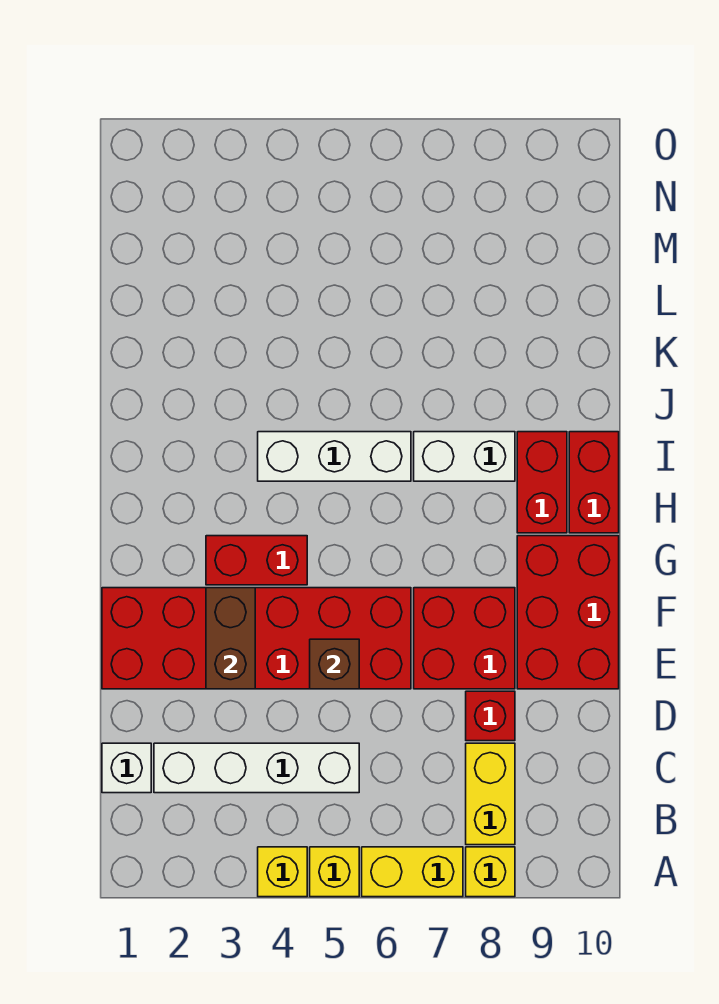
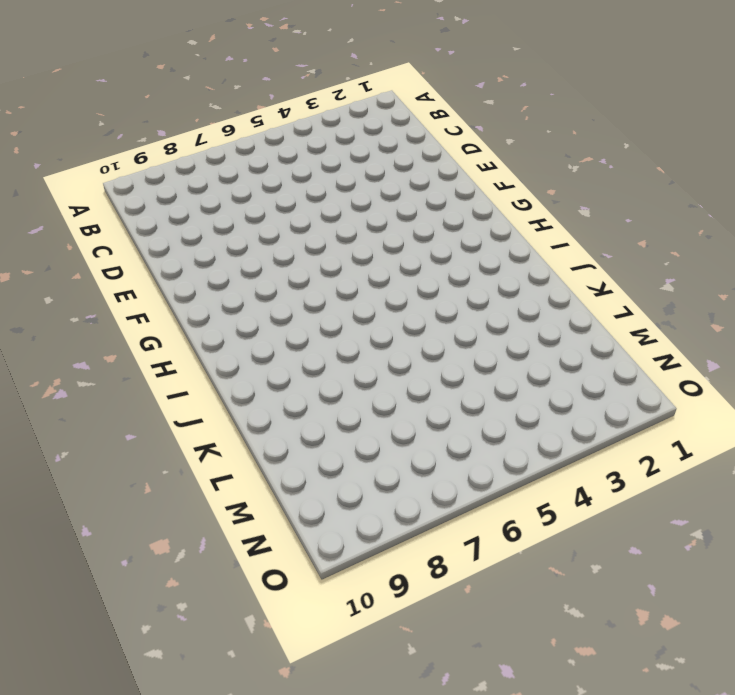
none -> yellow brick A4 level 1
none -> yellow brick A5 level 1
none -> yellow brick A6:A7 level 1

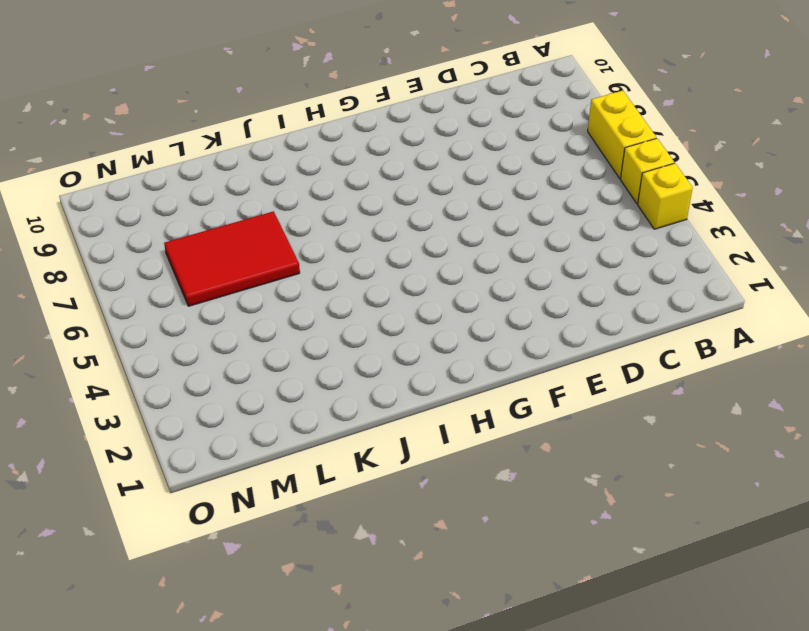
red tile K6:M7 level 1 -> none
none -> yellow brick A8 level 1
none -> yellow brick B8:C8 level 1
none -> white brick C1 level 1

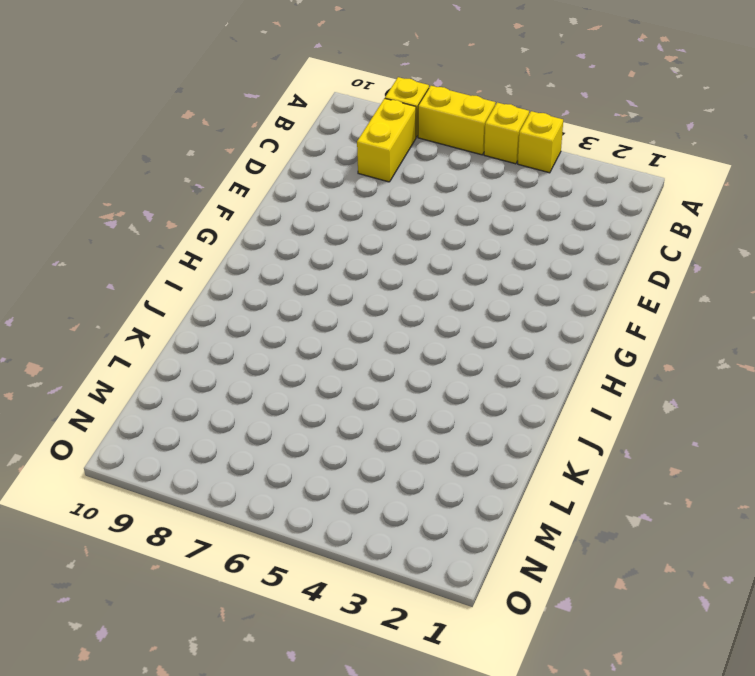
none -> white brick C1 level 1
none -> white brick C2:C5 level 1
none -> red brick D8 level 1

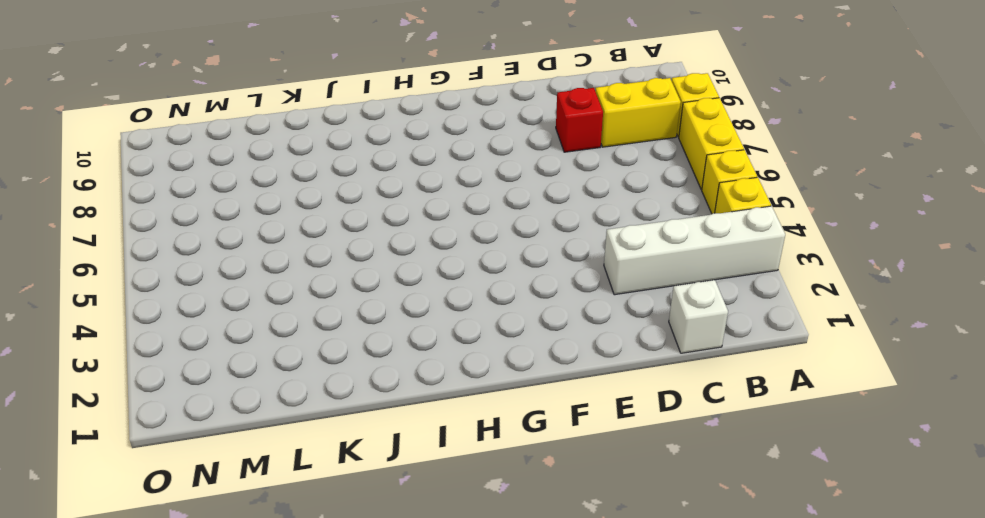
white brick A3:D3 level 1 -> white brick C2:C5 level 1
none -> red brick E1:F6 level 1
none -> red brick E7:F8 level 1
none -> red brick E9:G10 level 1

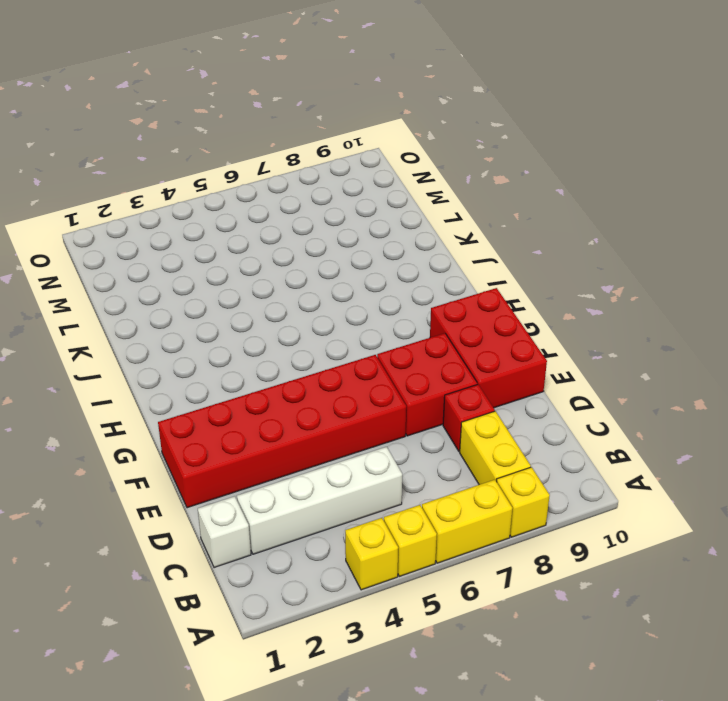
none -> red brick G3:G4 level 1
none -> red brick H9:I9 level 1
none -> red brick H10:I10 level 1

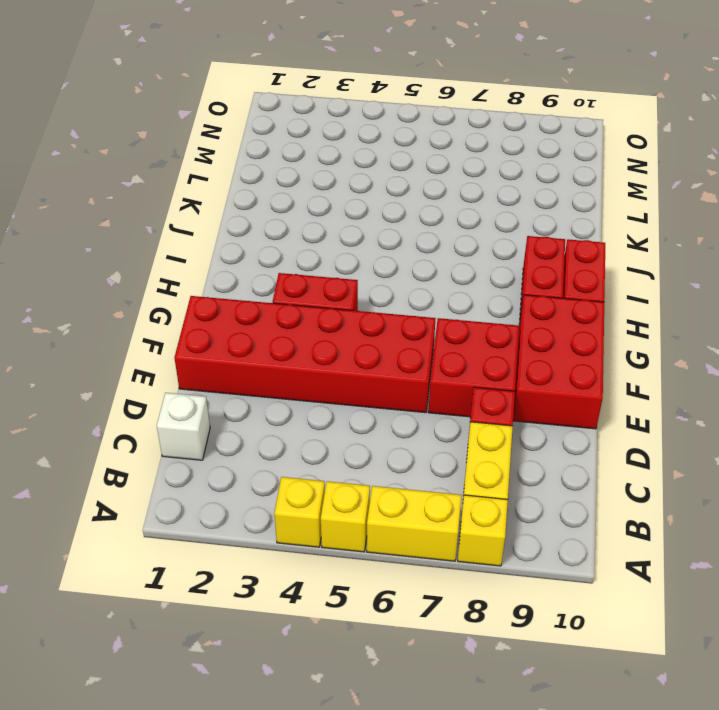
none -> white brick C2:C5 level 1
none -> white brick I4:I6 level 1
none -> white brick I7:I8 level 1

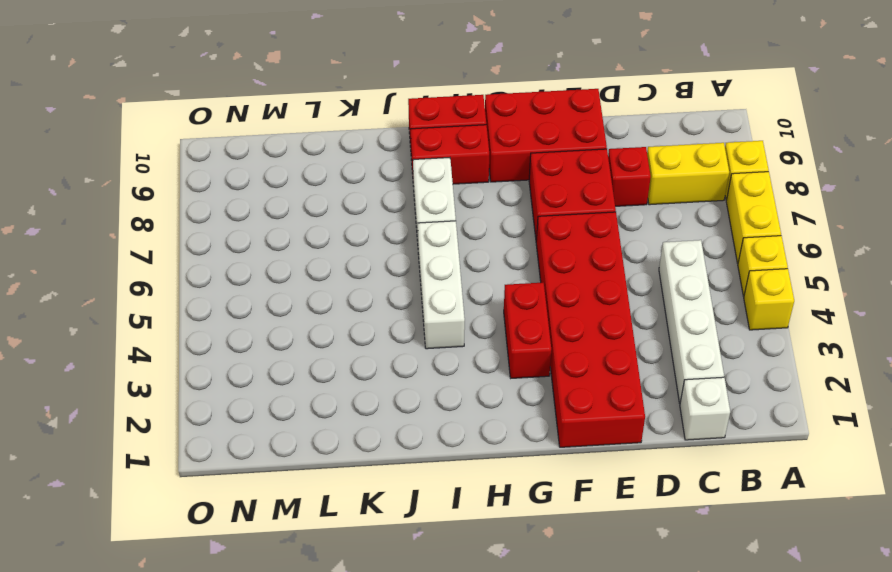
none -> brown brick E3:F3 level 2
none -> brown brick E5 level 2

